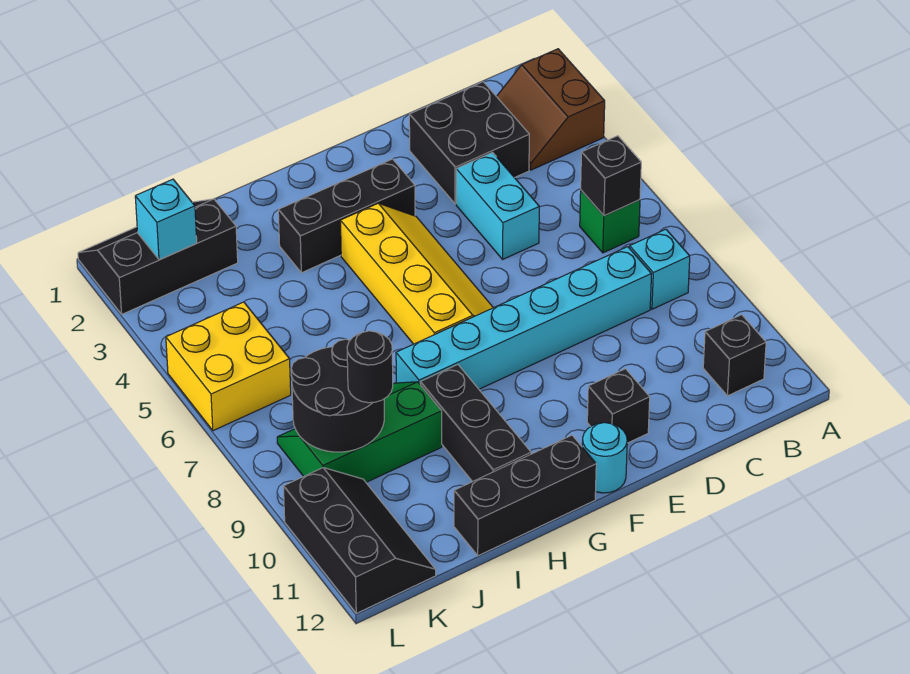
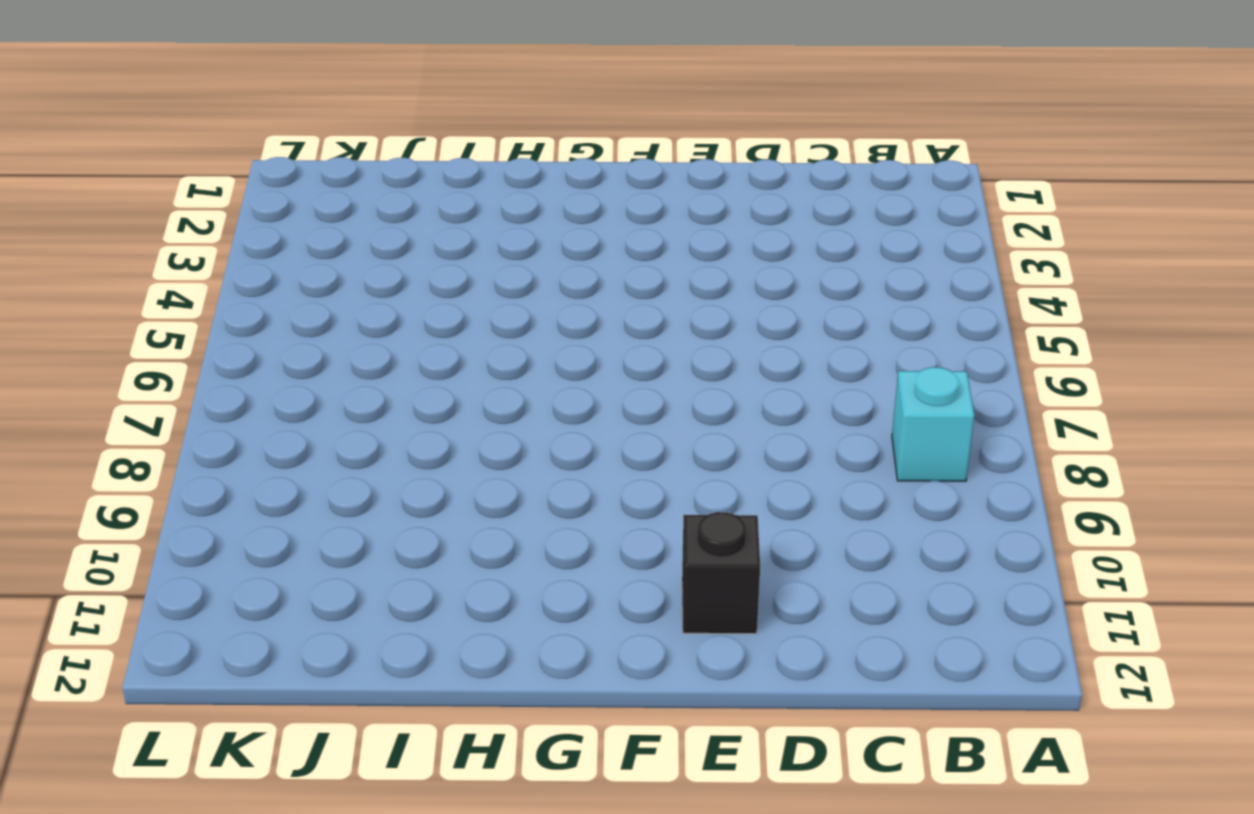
none -> brown slope A2:B3 level 1 top A
none -> green brick B6 level 1
none -> black brick B11 level 1

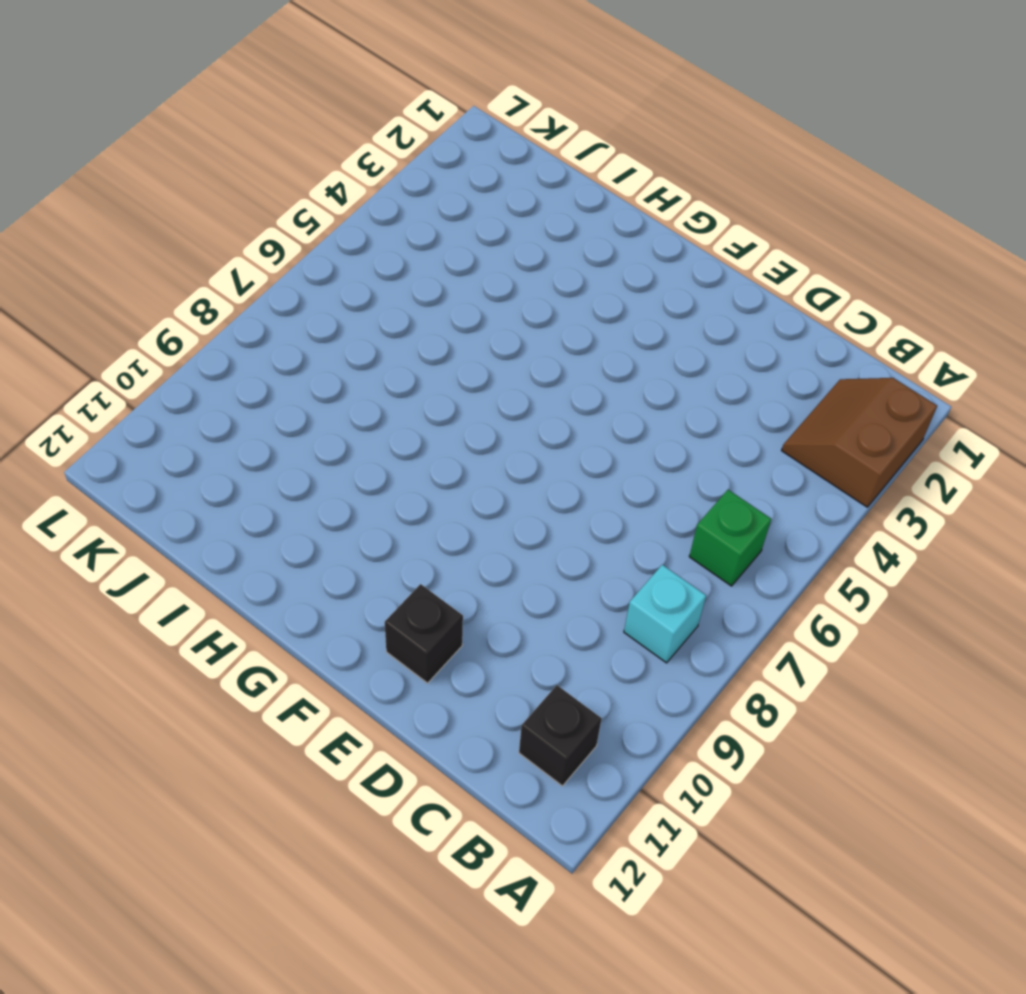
none -> black brick C2:D3 level 1
none -> cyan brick C8:H8 level 1
none -> cyan brick D4:D5 level 1

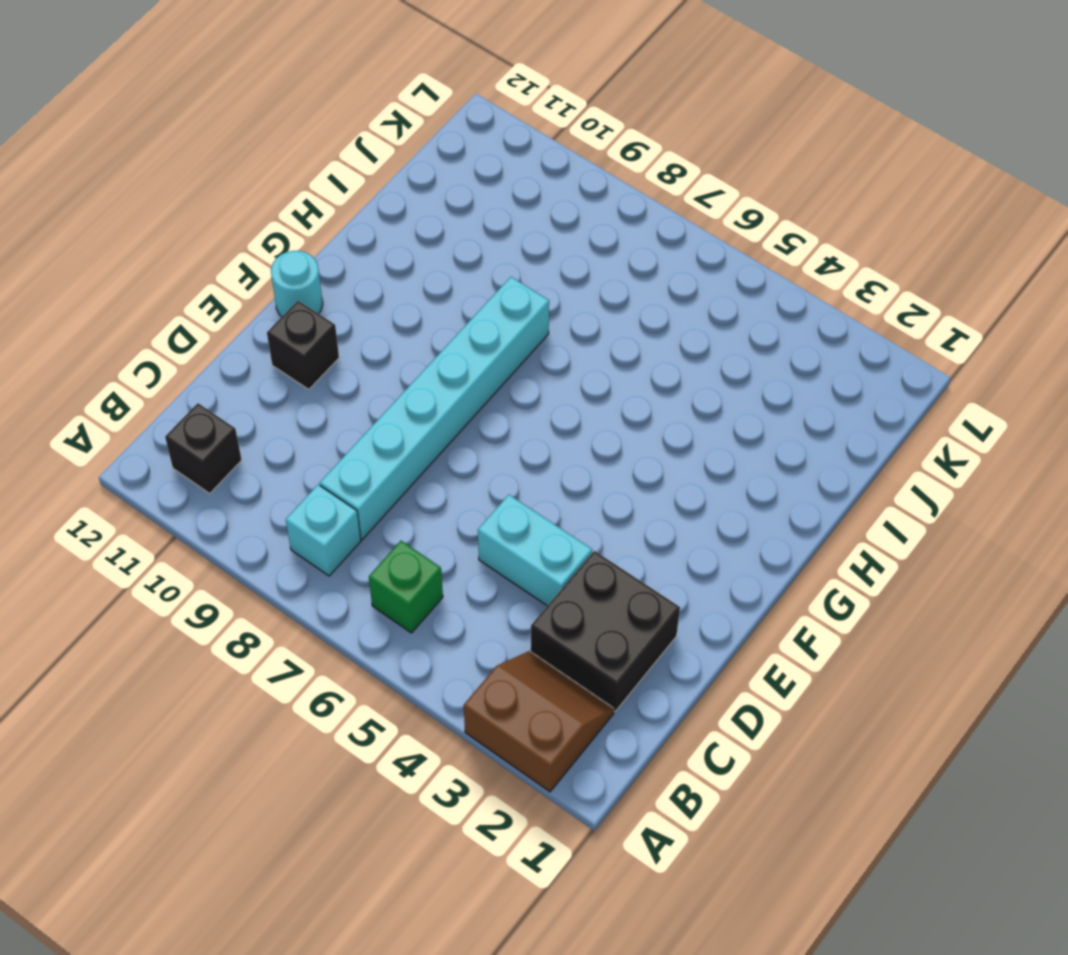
none -> black brick F3:H3 level 1
none -> yellow slope F4:G7 level 1 top G
none -> black brick G12:I12 level 1

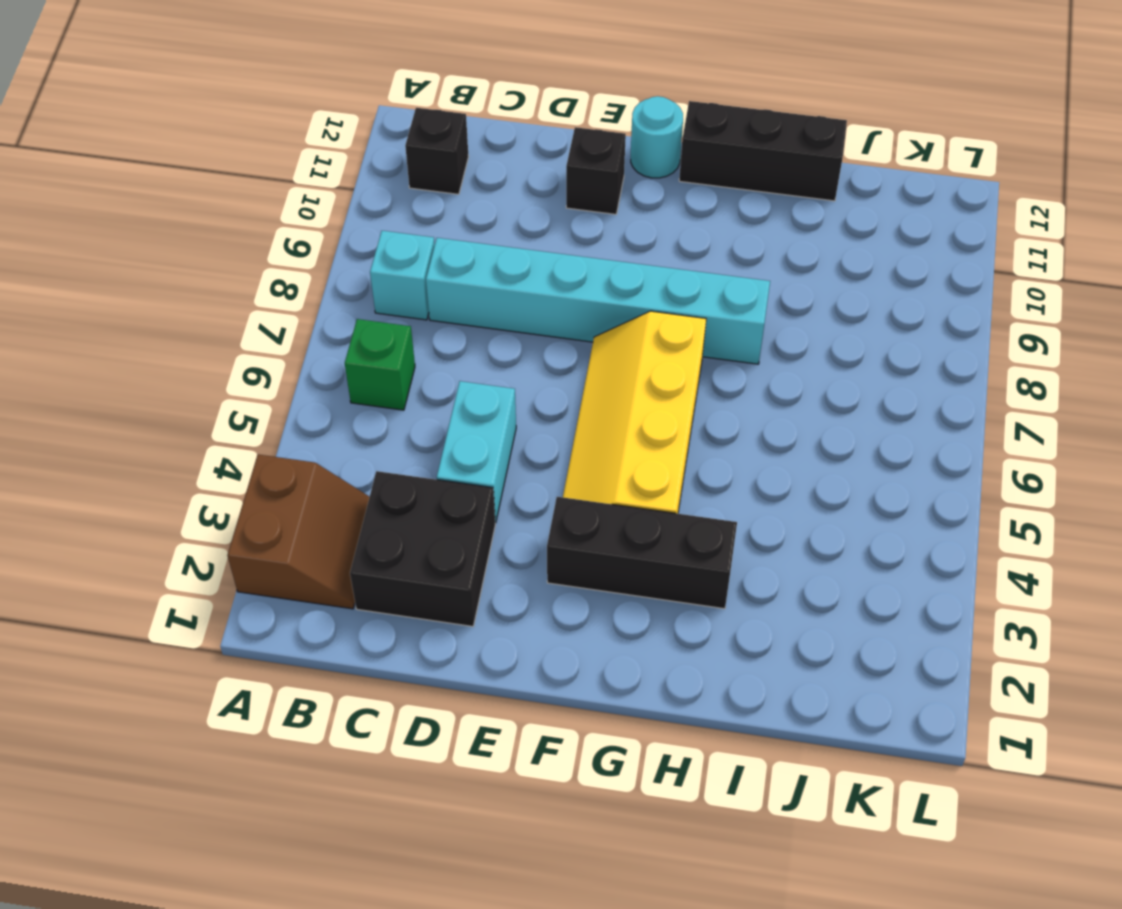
none -> black brick H9:H11 level 1
none -> green slope I8:K9 level 1 top 9
none -> black slope J1:L2 level 1 top 2

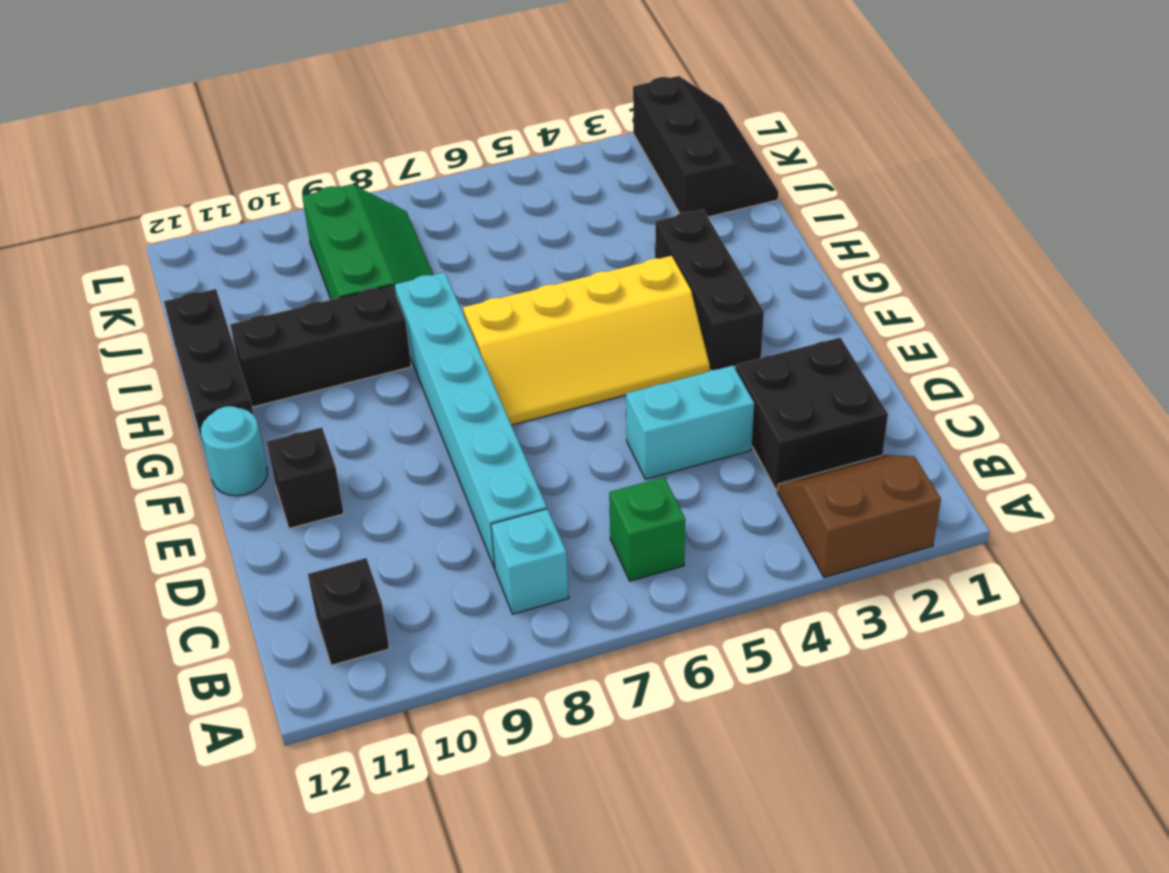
none -> yellow brick K5:L6 level 1
none -> black slope K10:L12 level 1 top L
none -> black brick B6 level 2

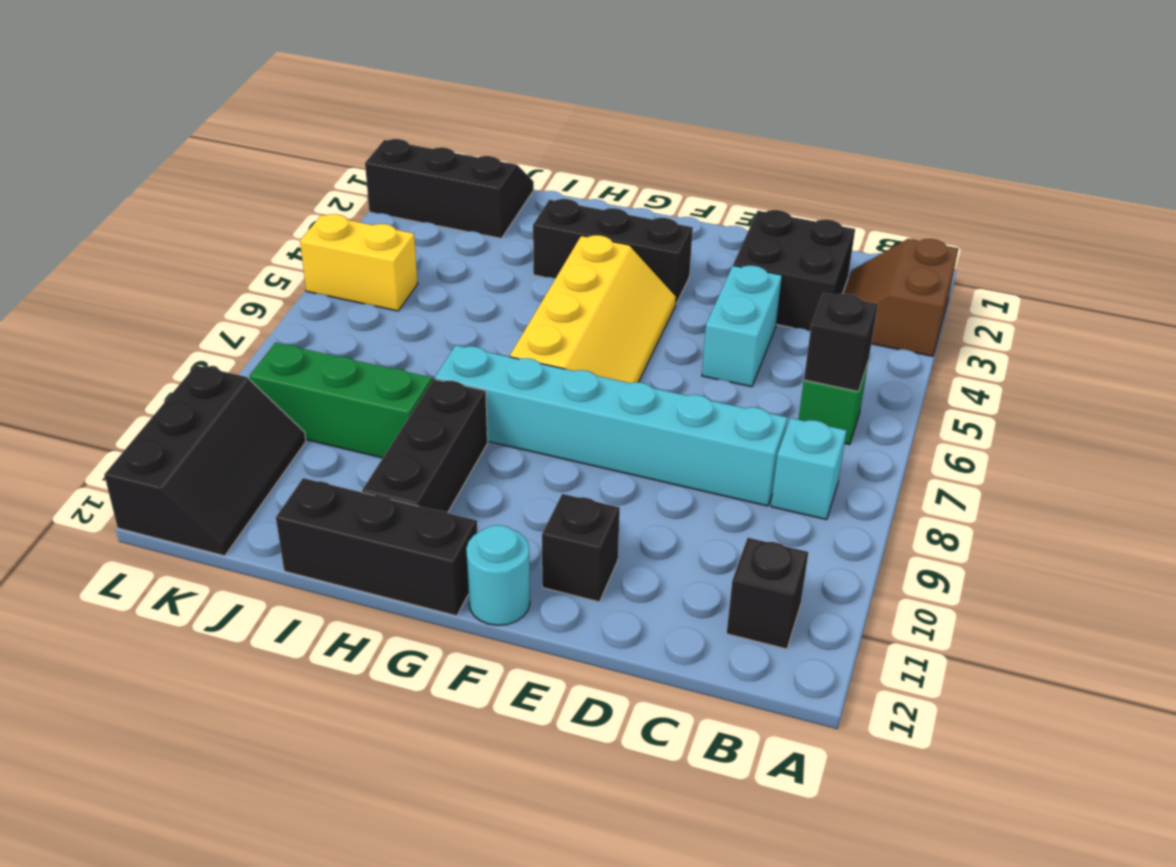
yellow brick K5:L5 level 1 -> yellow brick K5:L6 level 1
none -> black round brick J8:K9 level 2
none -> cyan brick K2 level 2
none -> black round brick J9 level 3

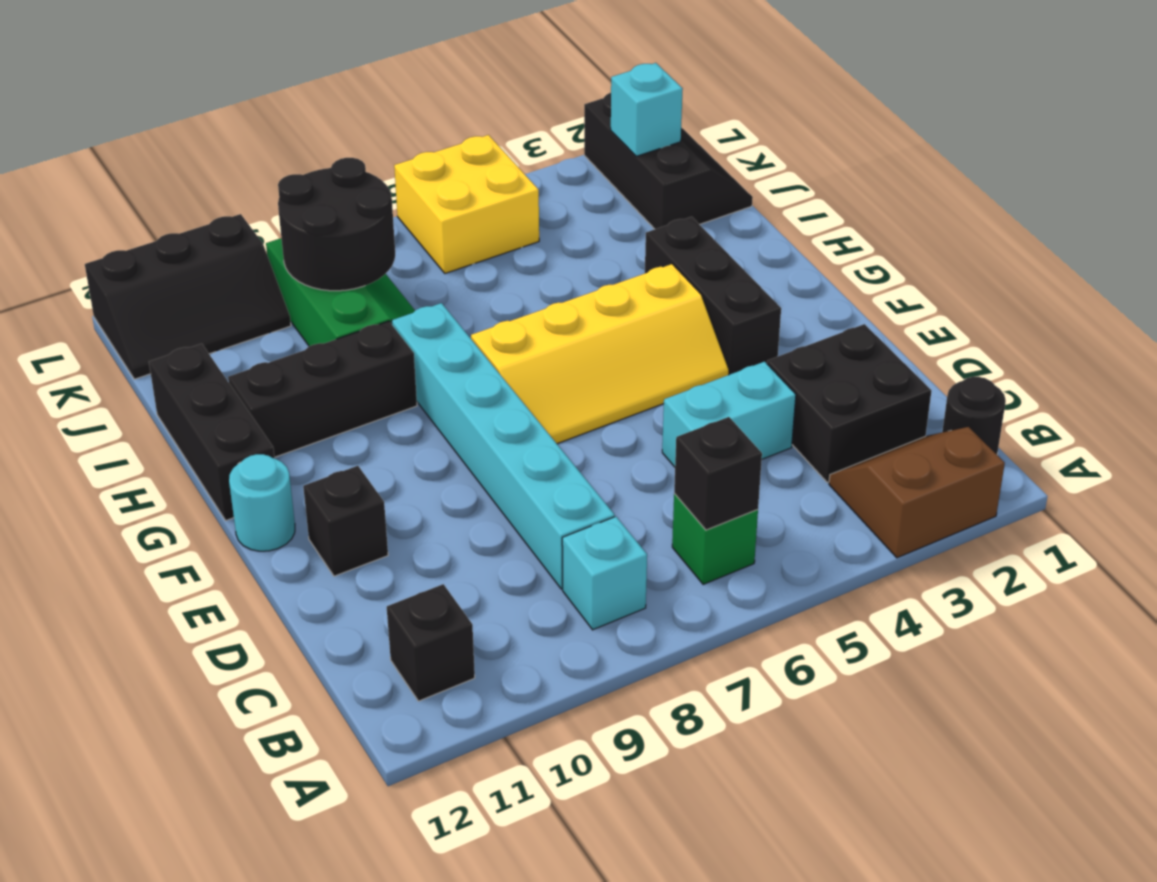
black round brick B1 level 1 -> black round brick J9 level 3

